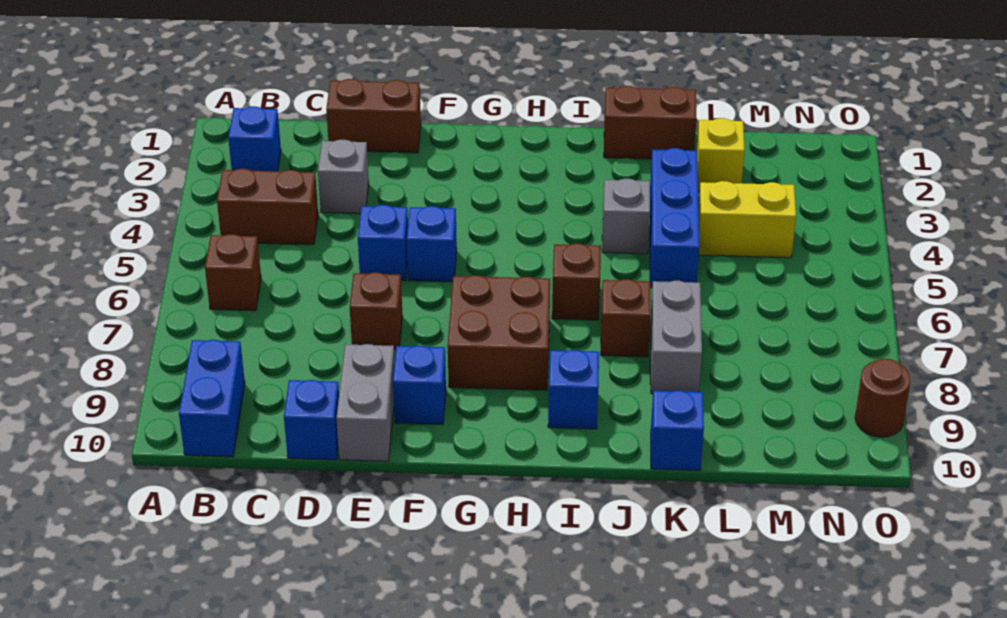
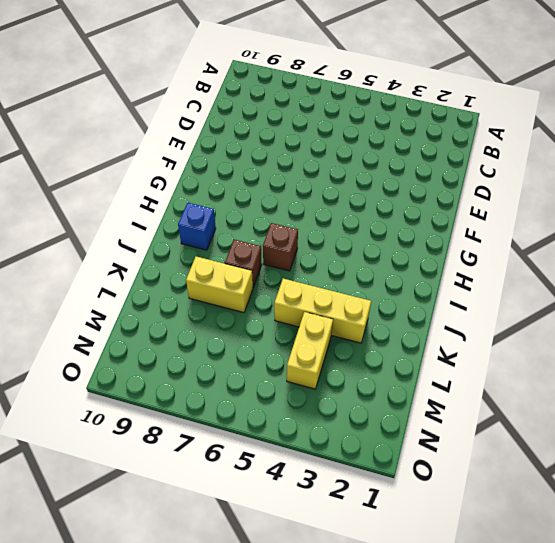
yellow brick K3:K5 level 1 -> blue brick K3:K5 level 1
yellow brick K7:K8 level 1 -> grey brick K7:K8 level 1
none -> blue brick B2 level 1
none -> brown brick B4:C4 level 1
none -> brown brick B6 level 1

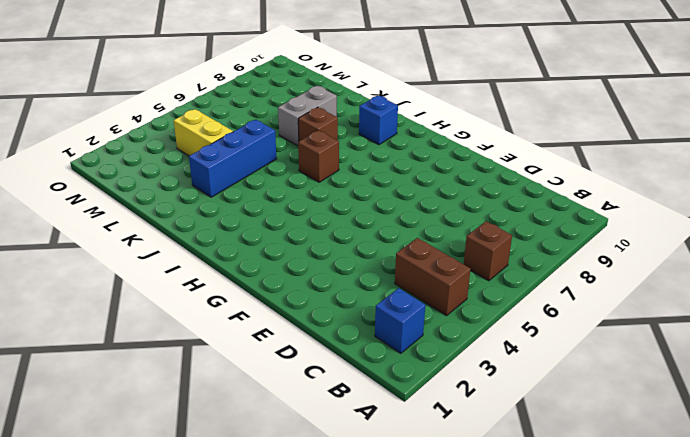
none -> blue brick B9:B10 level 1
none -> brown brick D1:E1 level 1
none -> grey brick D3 level 1

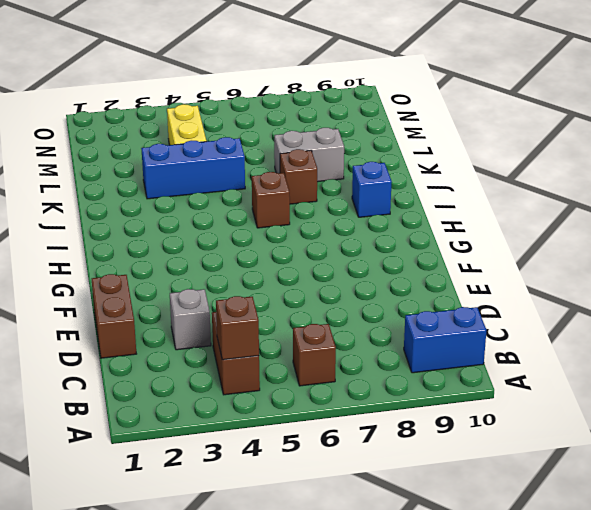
brown brick B4 level 2 -> brown brick E7 level 1
none -> blue brick B2 level 1
none -> blue brick D10 level 1
none -> blue brick E5 level 1

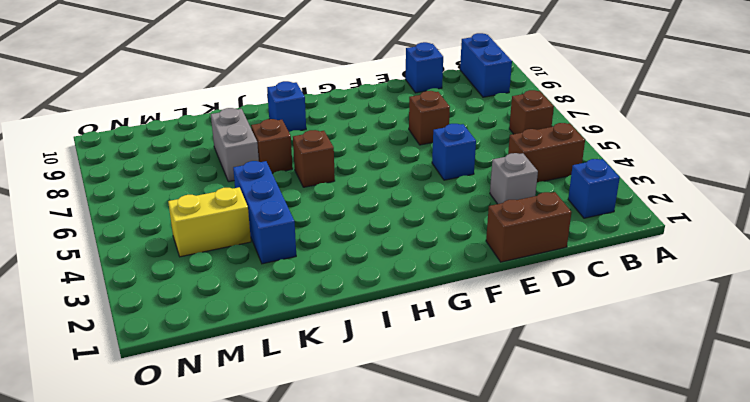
none -> grey brick E9:E10 level 1
none -> blue brick F5 level 1
none -> blue brick F9 level 1

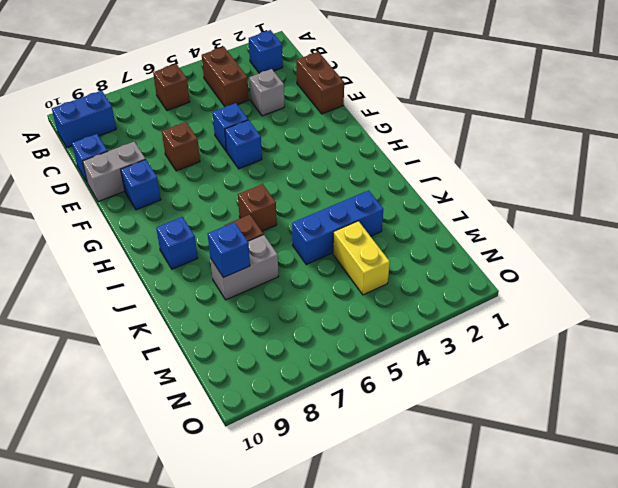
blue brick K8 level 2 -> blue brick K10 level 1
none -> brown brick G7:H8 level 1
none -> brown brick J1:K1 level 1
none -> grey brick J4 level 1

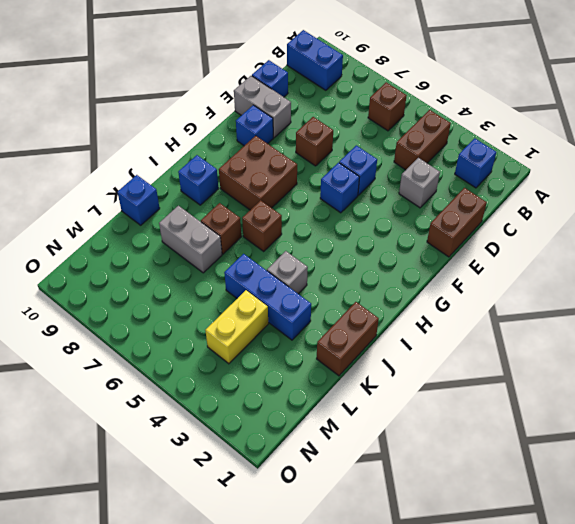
none -> yellow brick L2 level 1
none -> brown round brick O9 level 1

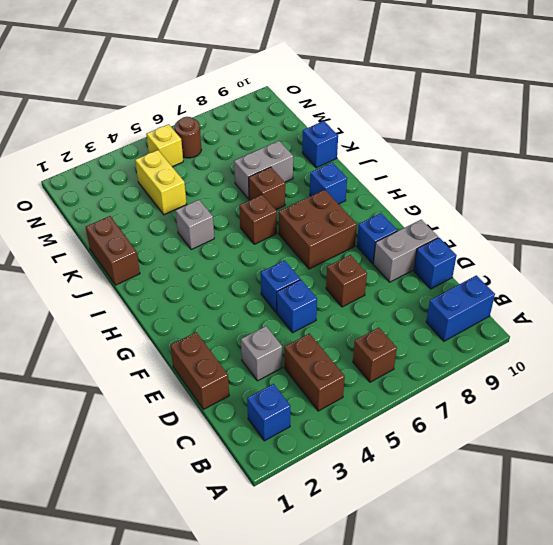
yellow brick N5 level 1 -> yellow brick L2 level 1
brown round brick N6 level 1 -> brown round brick O9 level 1
none -> blue brick K3:K5 level 1

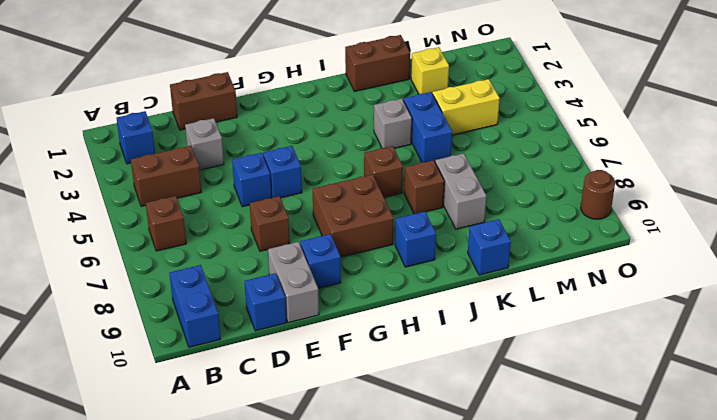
blue brick K4:K5 level 1 -> blue brick K3:K5 level 1

